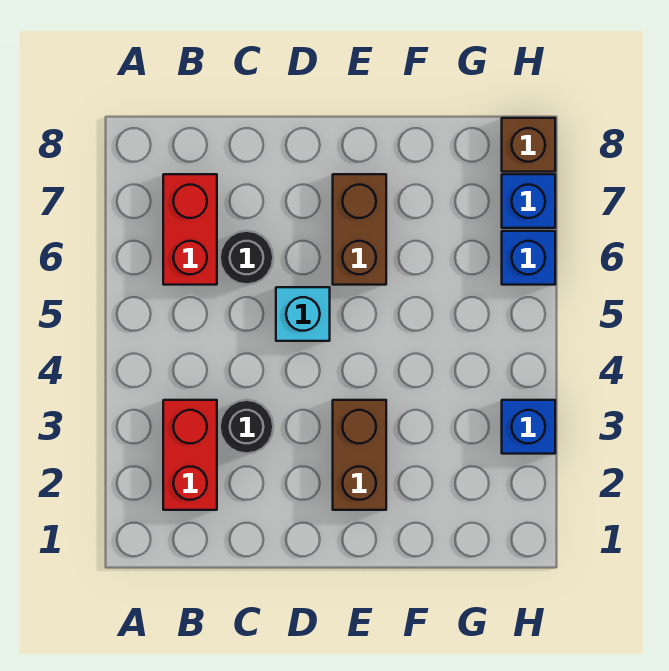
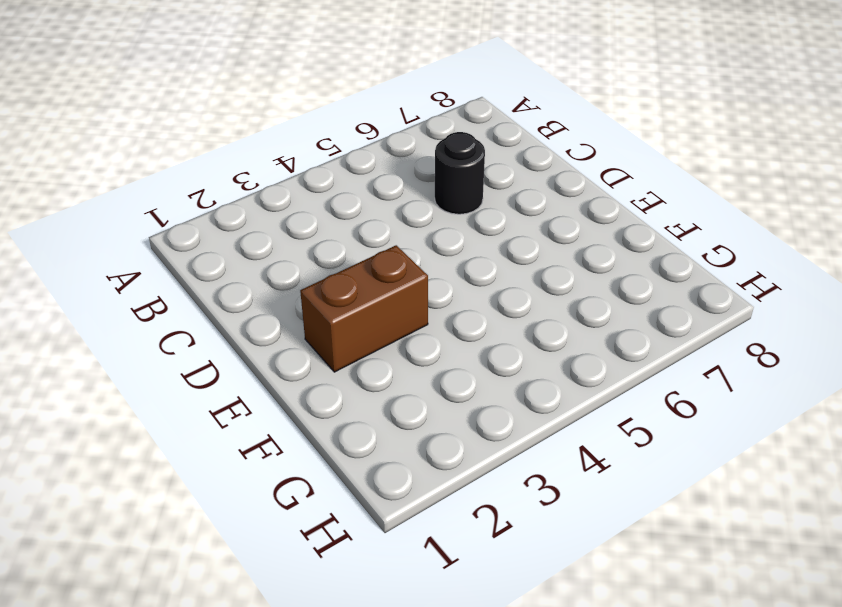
none -> red brick B2:B3 level 1
none -> red brick B6:B7 level 1

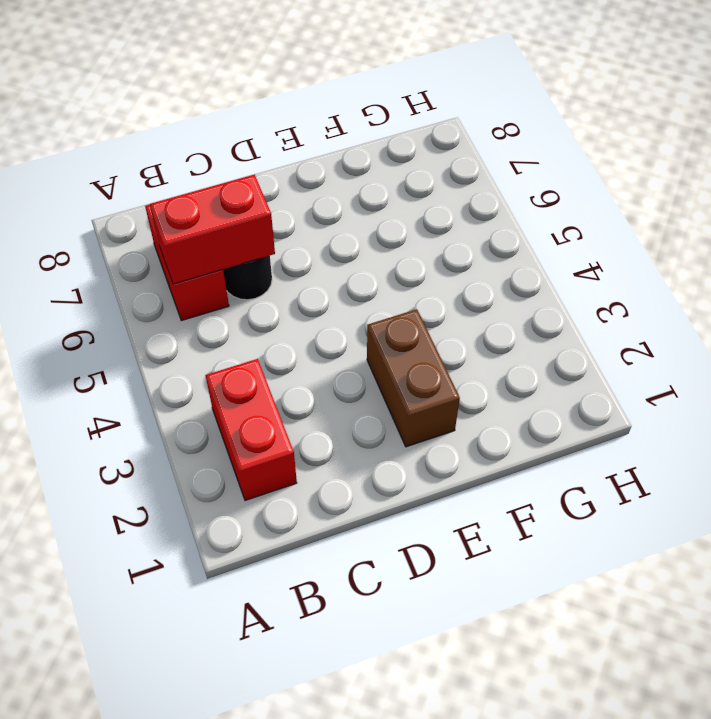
red brick B6:C6 level 2 -> none
none -> black round brick C3 level 1
none -> cyan brick D5 level 1

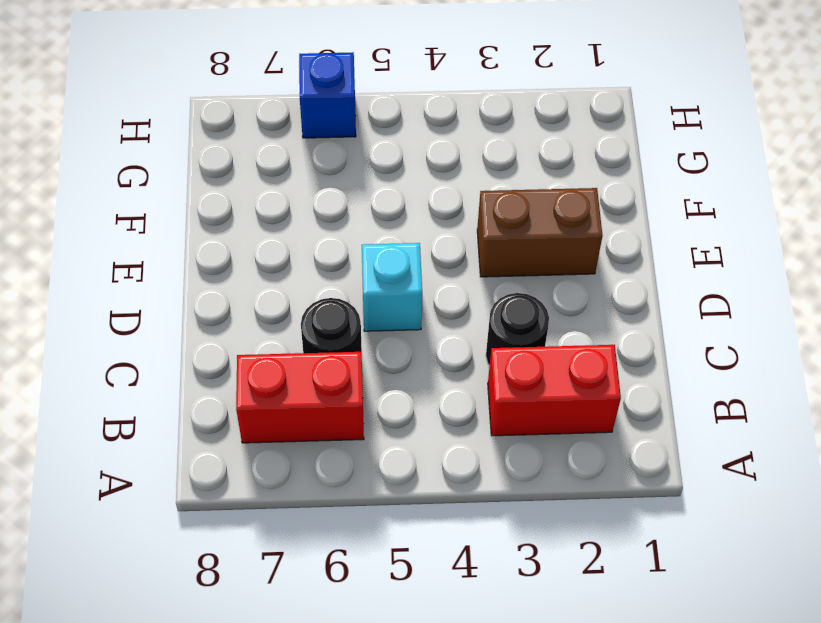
none -> brown brick E6:E7 level 1
none -> blue brick H3 level 1

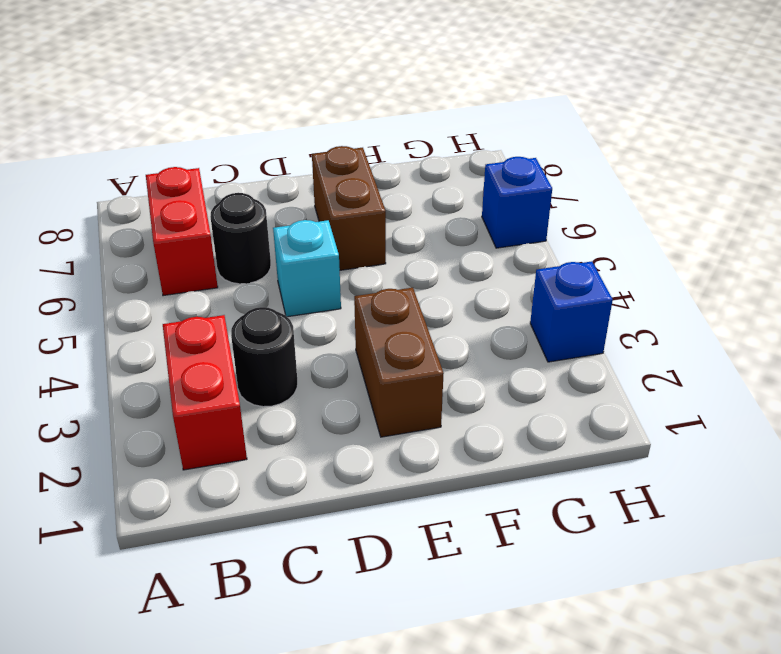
none -> blue brick H7 level 1
none -> brown brick H8 level 1

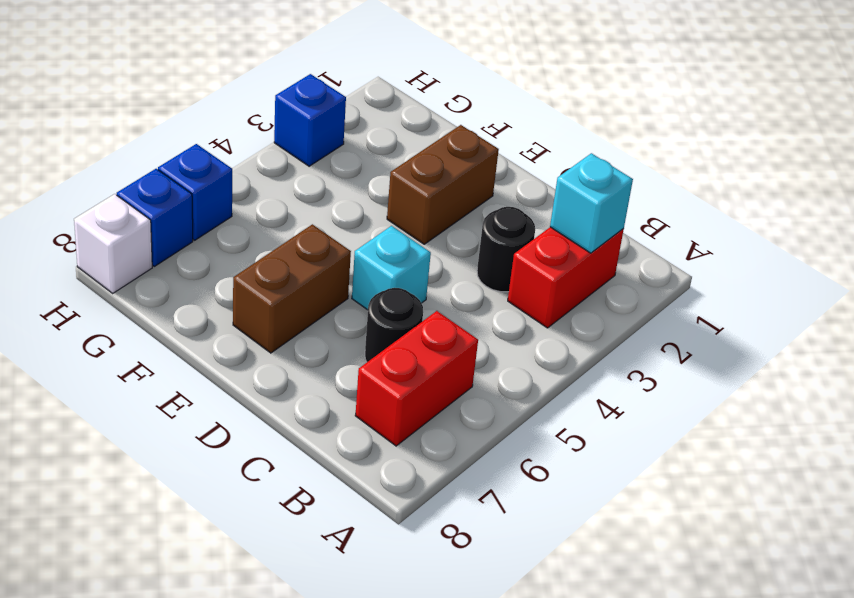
cyan brick B2 level 2 -> none
white brick H8 level 1 -> brown brick H8 level 1

